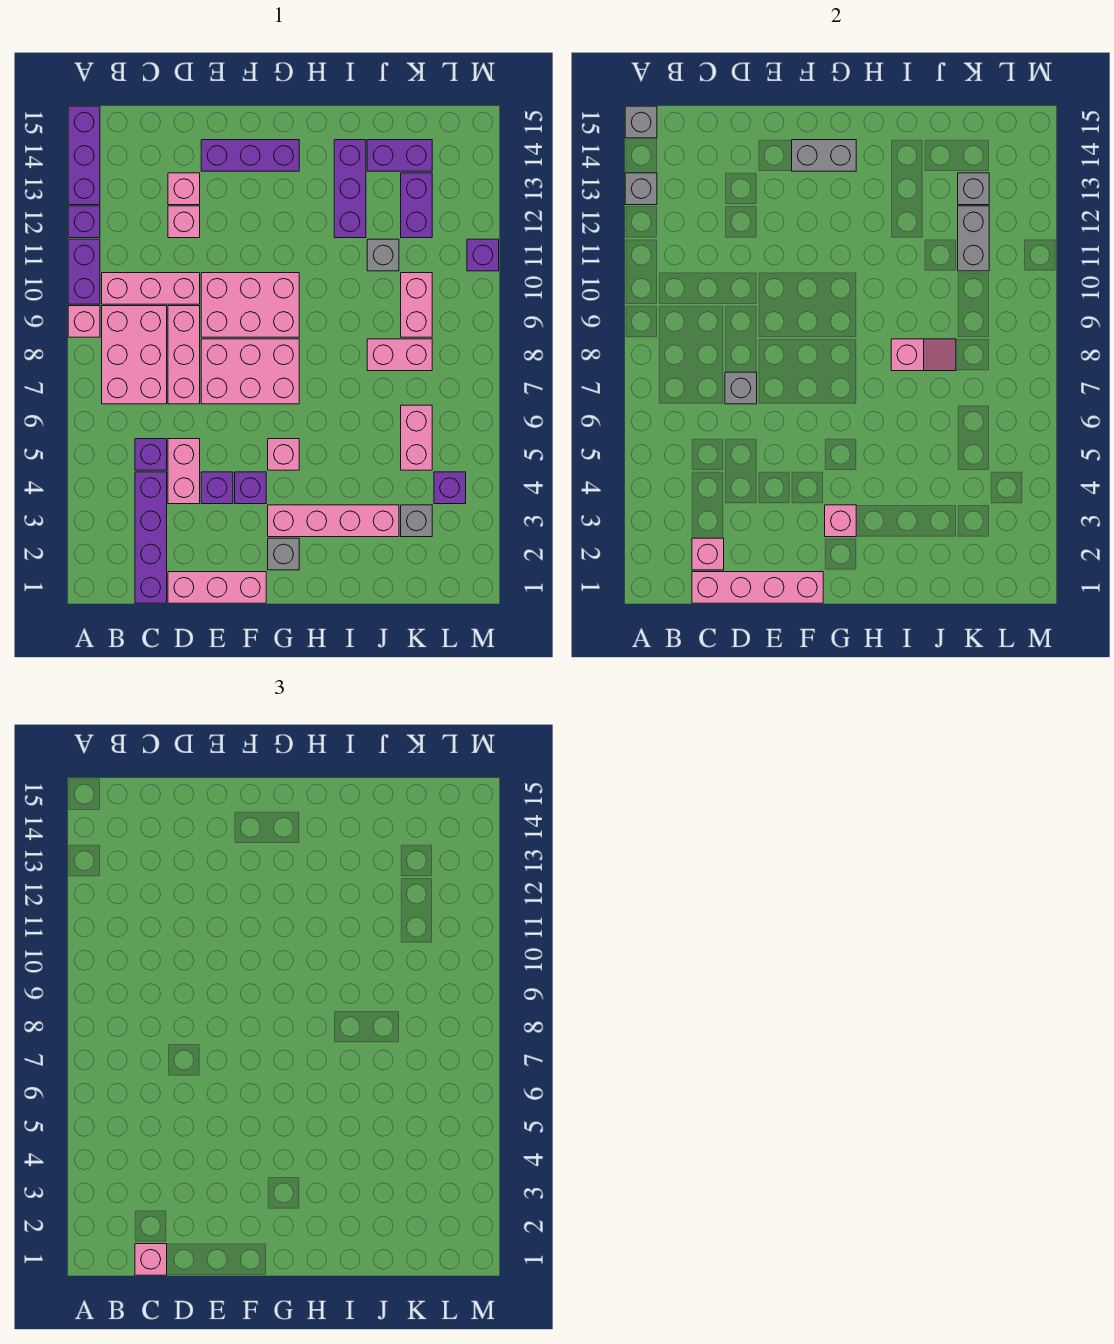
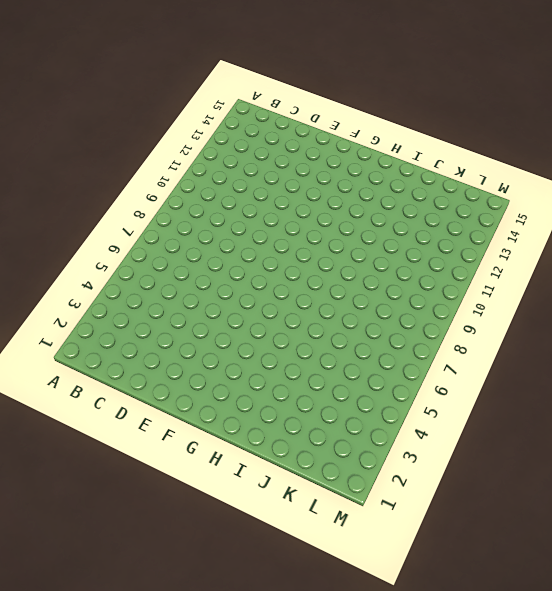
none -> pink brick A9 level 1
none -> purple brick A10:A11 level 1
none -> purple brick A12 level 1
none -> purple brick A13:A15 level 1

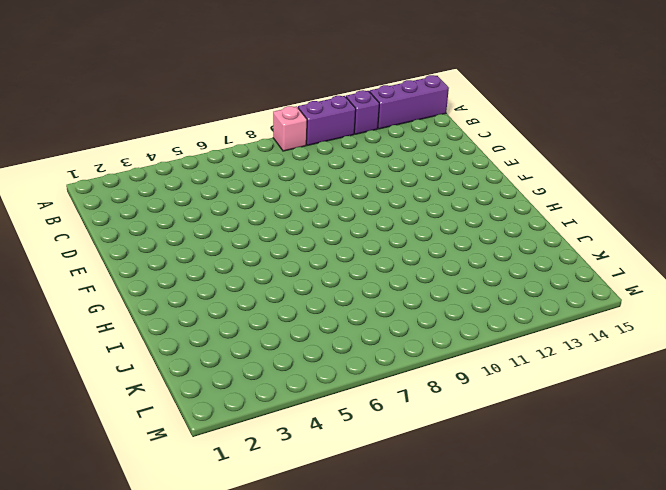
none -> pink brick B7:C9 level 1
none -> pink brick B10:D10 level 1
none -> purple brick C1:C4 level 1
none -> purple brick C5 level 1

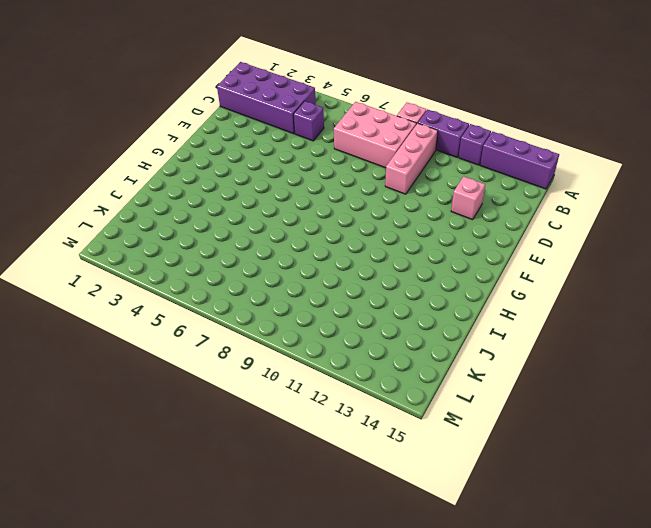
purple brick B1:C4 level 1 -> purple brick C1:C4 level 1
none -> pink brick D1:F1 level 1
none -> pink brick D4:D5 level 1
none -> pink brick D7:D9 level 1
none -> pink brick D12 level 1

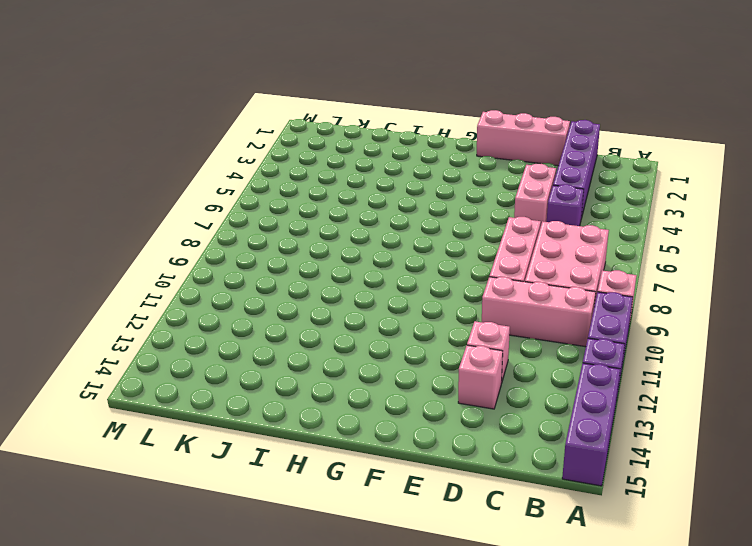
none -> purple brick E4 level 1
none -> pink brick E7:G8 level 1
none -> pink brick E9:G10 level 1
none -> purple brick E14:G14 level 1

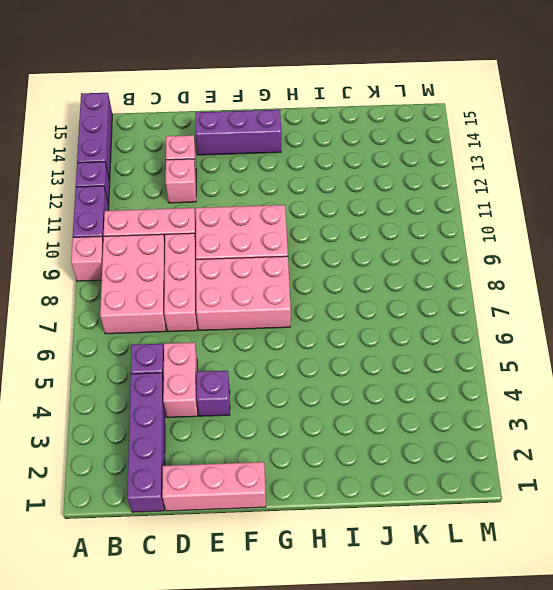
none -> purple brick F4 level 1
none -> grey brick G2 level 1
none -> pink brick G3:J3 level 1
none -> pink brick G5 level 1

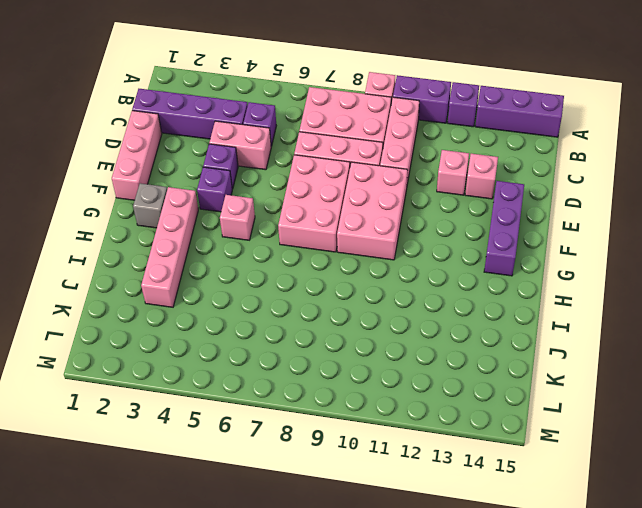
none -> purple brick I12:I14 level 1
none -> pink brick J8:K8 level 1
none -> grey brick J11 level 1
none -> purple brick J14:K14 level 1

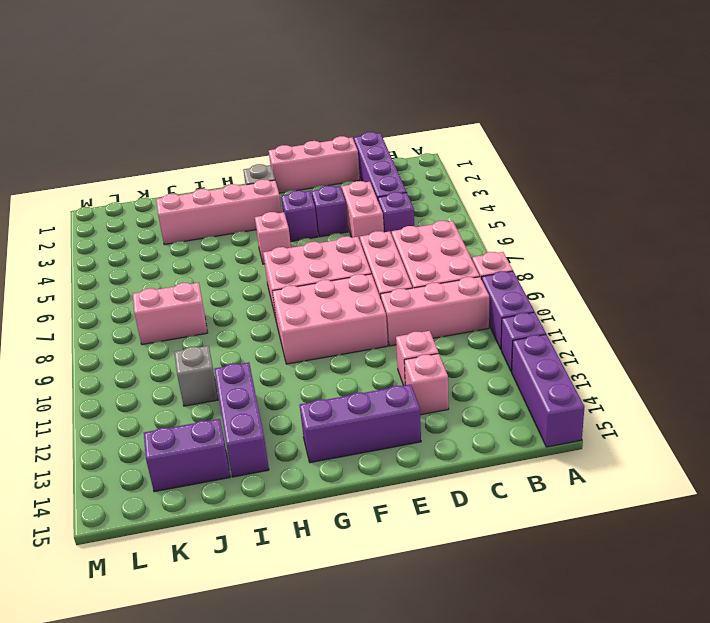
none -> grey brick K3 level 1
none -> pink brick K5:K6 level 1
none -> pink brick K9:K10 level 1
none -> purple brick K12:K13 level 1

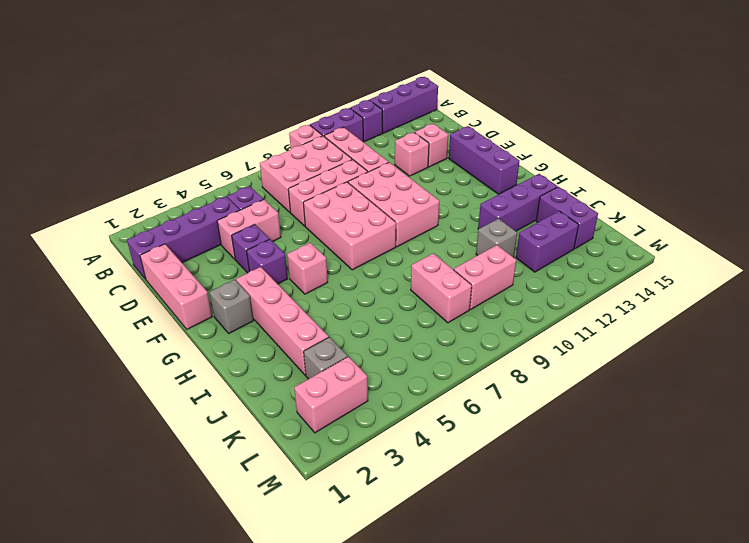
pink brick L2:L3 level 1 -> pink brick K5:K6 level 1
none -> purple brick L4 level 1
none -> purple brick M11 level 1
none -> grey brick A13 level 2
none -> grey brick A15 level 2

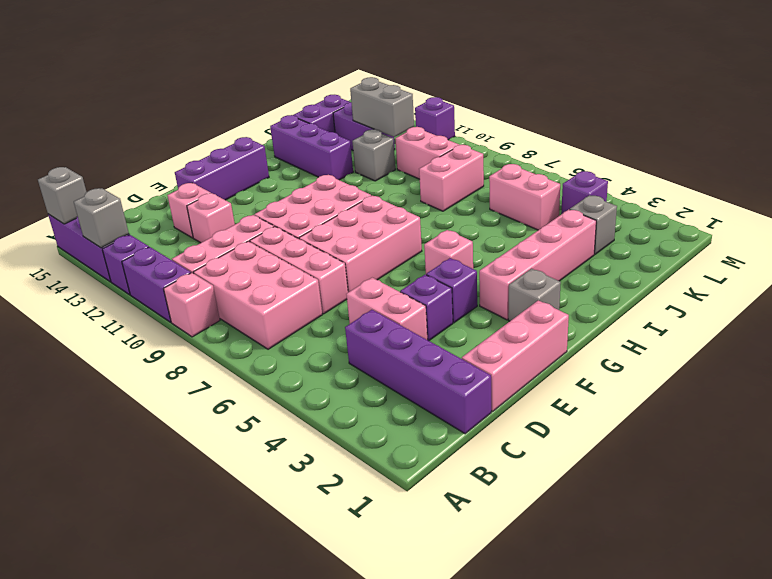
none -> purple brick C5 level 1
none -> pink brick C1:F1 level 2
none -> pink brick C2 level 2
none -> grey brick D7 level 2

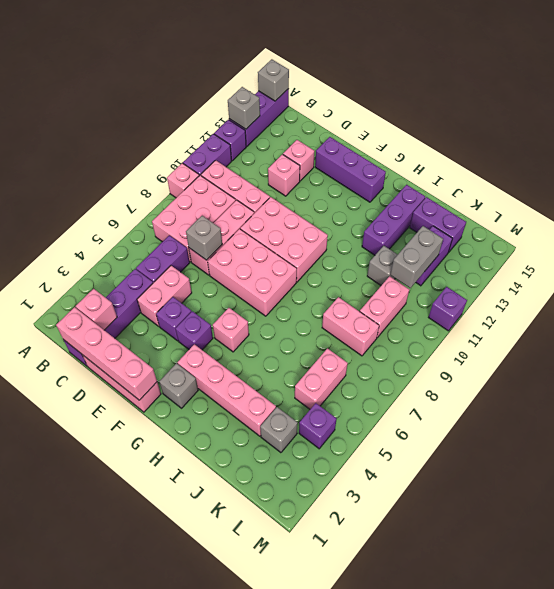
purple brick C5:C6 level 1 -> purple brick C5 level 1
none -> grey brick F14:G14 level 2
none -> pink brick G3 level 2
none -> pink slope I8:J8 level 2 top I
none -> grey brick K13 level 2

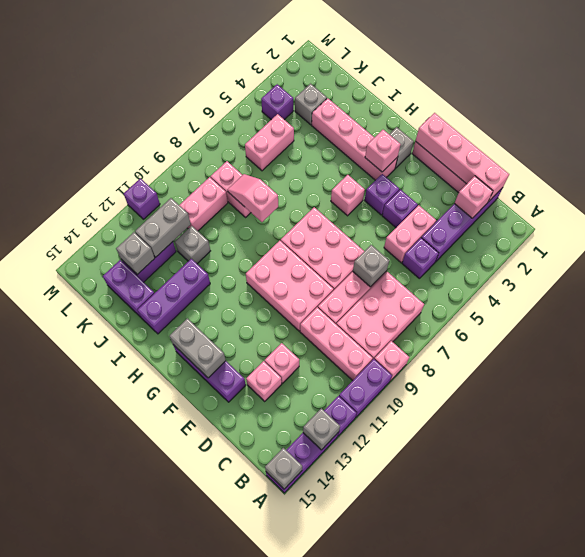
none -> pink brick C1 level 3

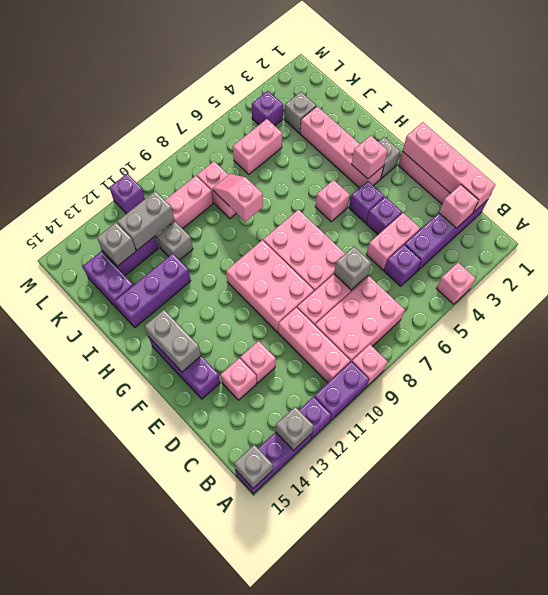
pink brick A4 level 1 -> pink brick C1 level 3

